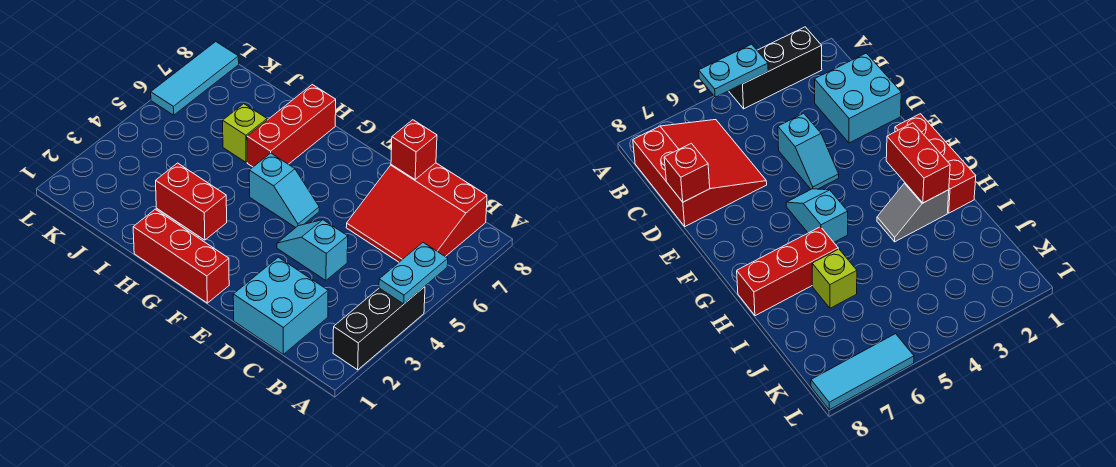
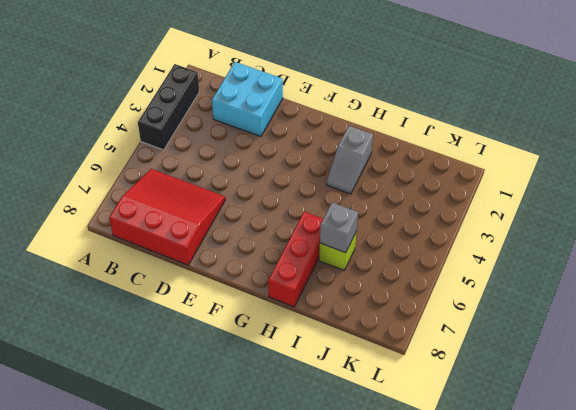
grey brick I6 level 2 -> none
none -> cyan slope D4:E4 level 1 top D
none -> red brick F1:H1 level 1
none -> cyan slope F5:G5 level 1 top G

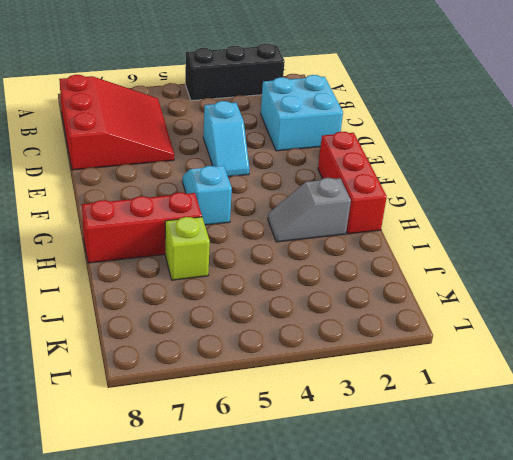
none -> cyan tile L6:L8 level 1
none -> cyan plate A4:A5 level 2
none -> red brick D8 level 2

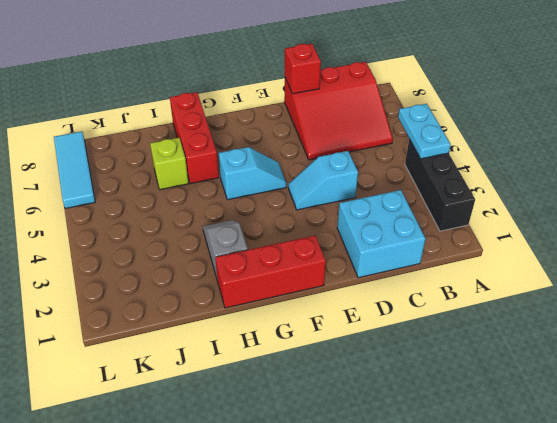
none -> red brick G2:H2 level 2

